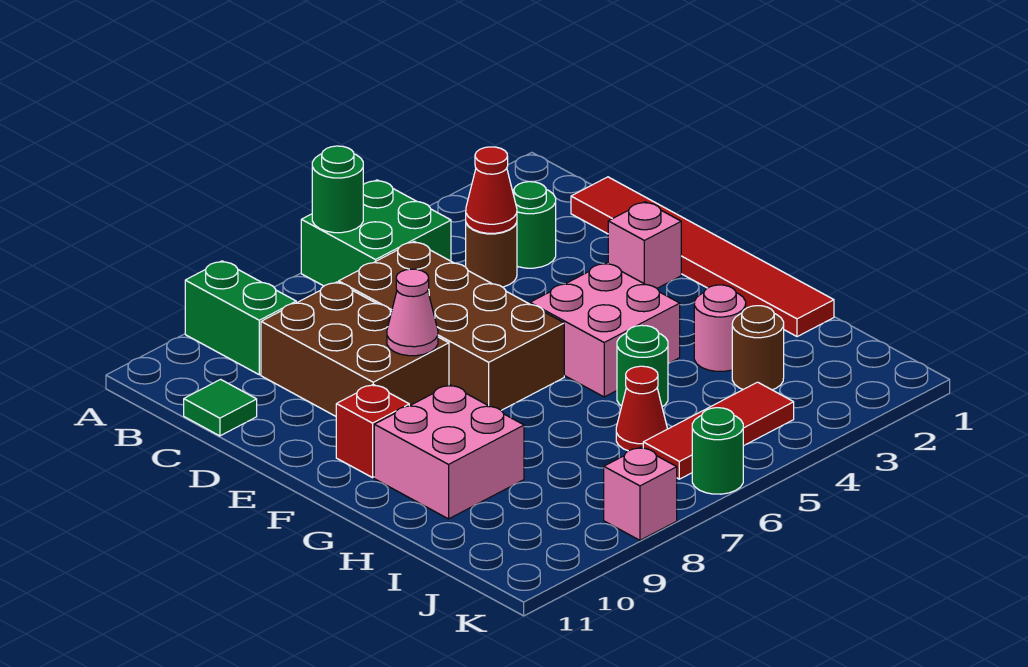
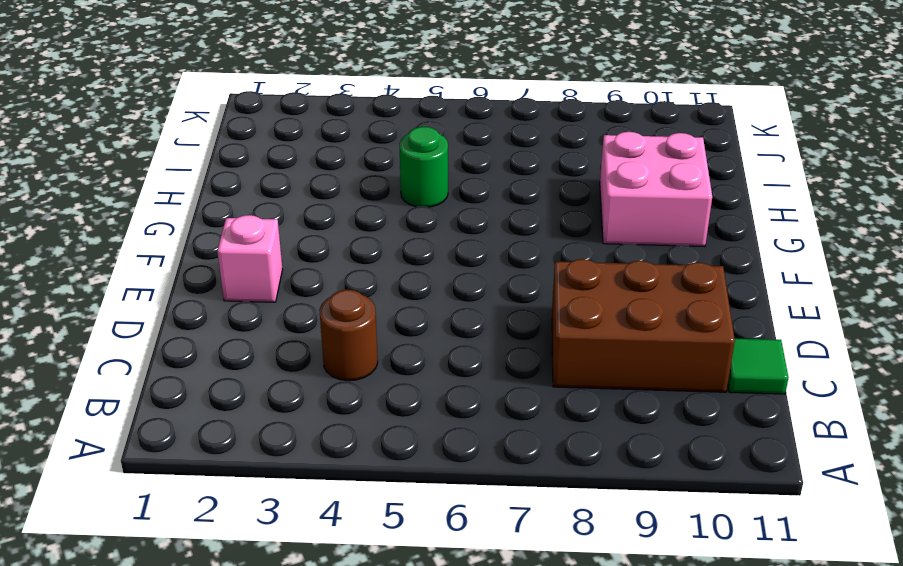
brown brick C8:D10 level 1 -> brown brick C8:E9 level 1
none -> green brick A5:B6 level 1
none -> green brick A9:B9 level 1
none -> red tile C1:H1 level 1

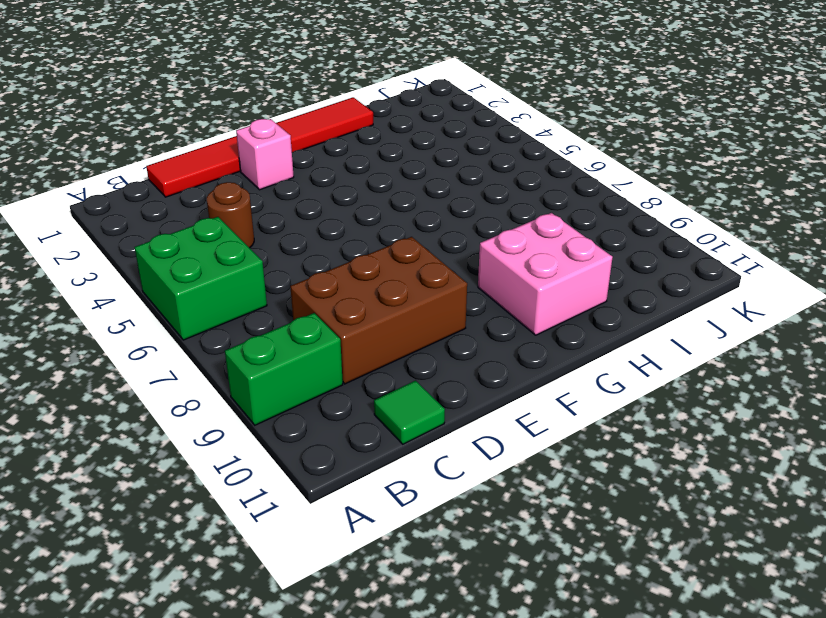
none -> green round brick C3 level 1
none -> brown brick C6:F7 level 1
none -> pink brick F4:G5 level 1

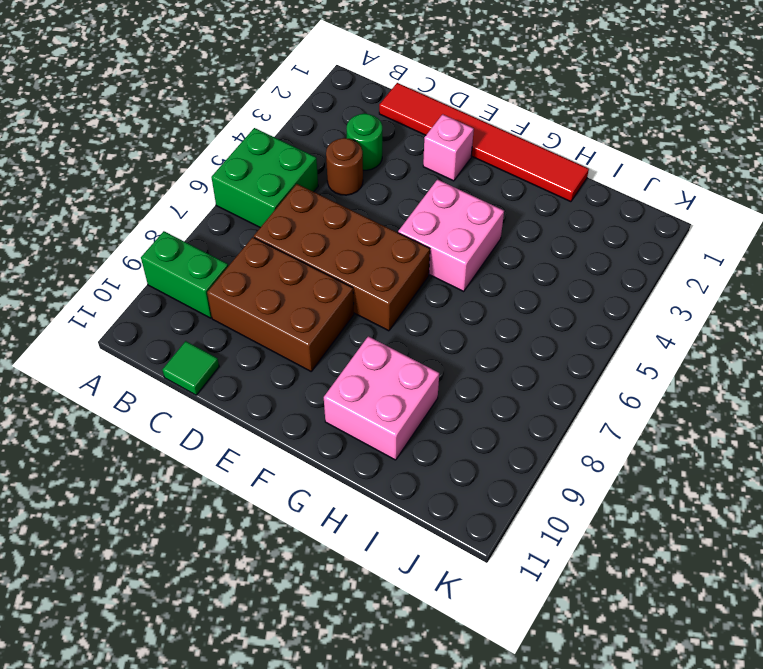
none -> red brick F10 level 1
none -> pink round brick H3 level 1
none -> green round brick H5 level 1

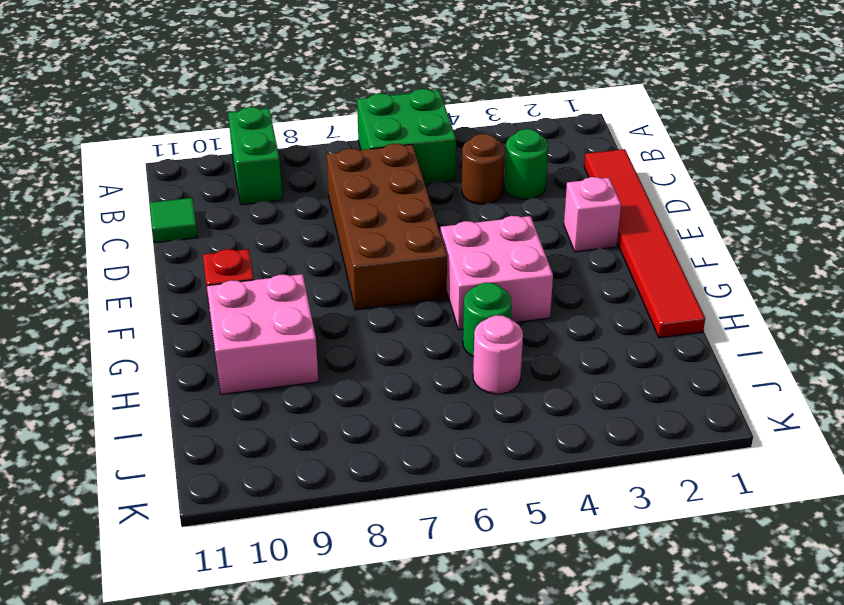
pink round brick I5 level 1 -> pink round brick H3 level 1
none -> brown brick C8:E9 level 1
none -> brown round brick I3 level 1
none -> red cone I6 level 1

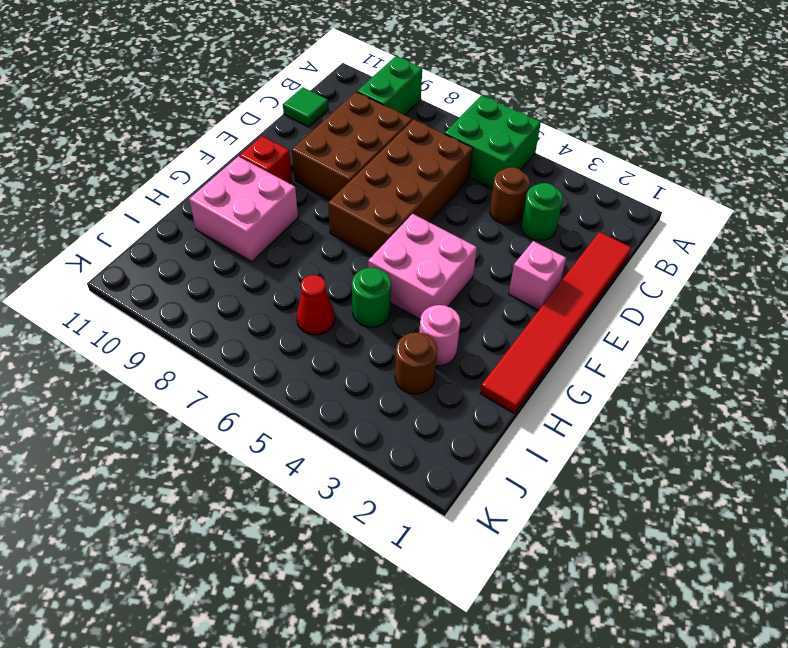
none -> red tile J4:J6 level 1
none -> green round brick K6 level 1
none -> pink brick K8 level 1

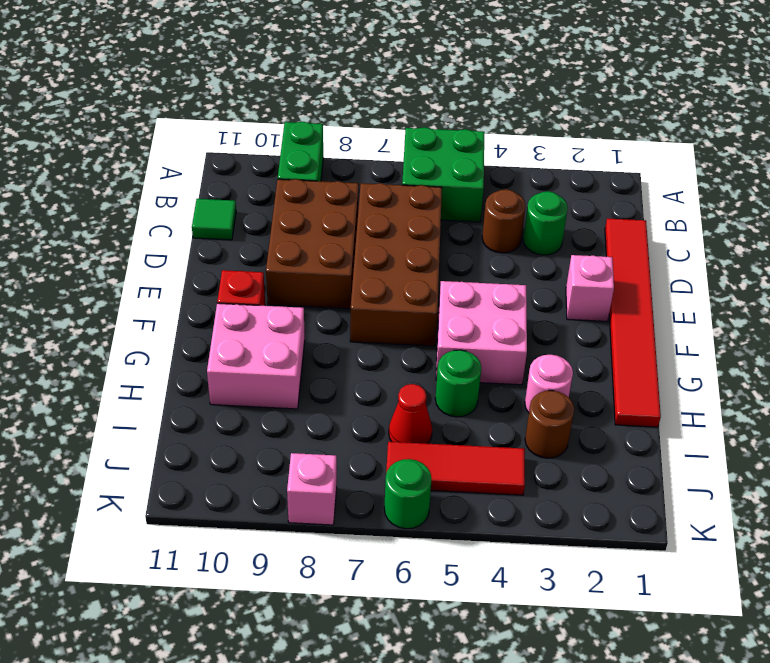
none -> green round brick A6 level 2
none -> red cone C4 level 2
none -> pink cone E8 level 2

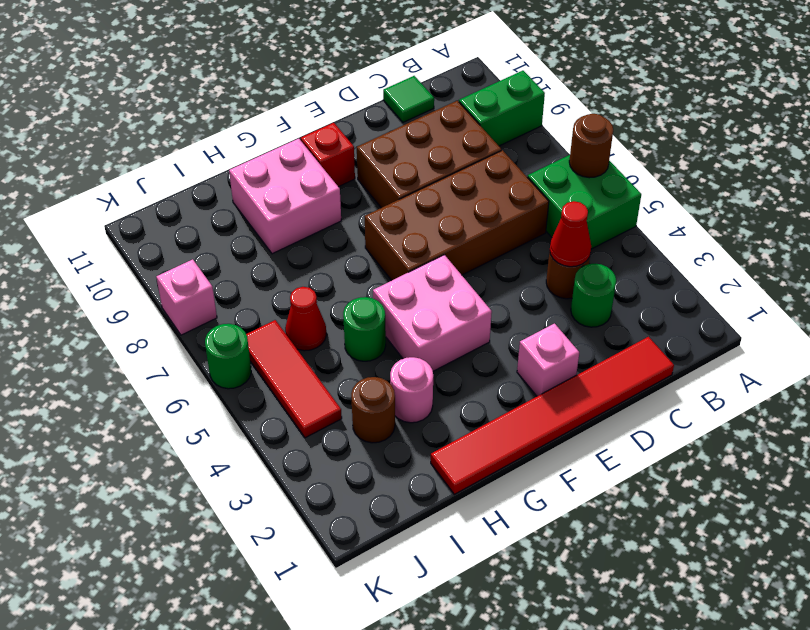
brown round brick A6 level 2 -> green round brick A6 level 2
none -> pink cone E8 level 2

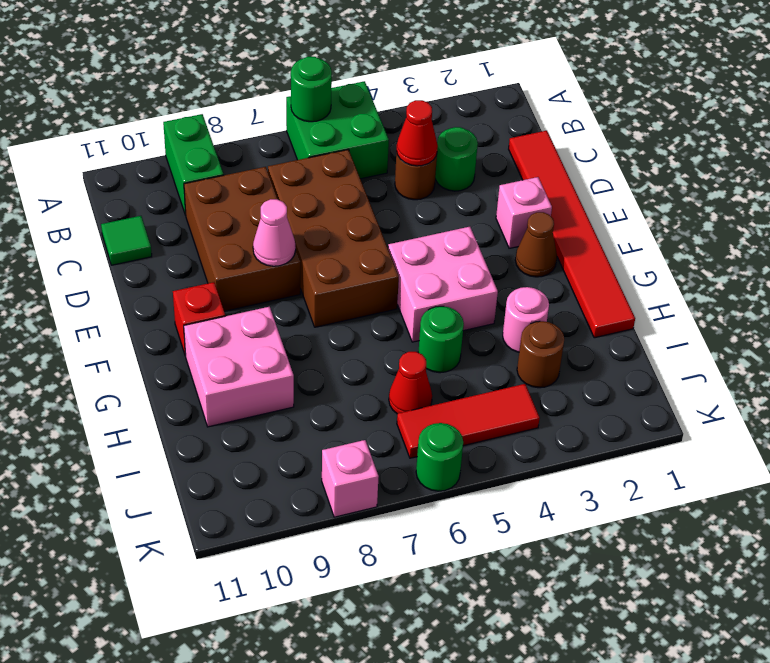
brown cone F2 level 1 -> none

